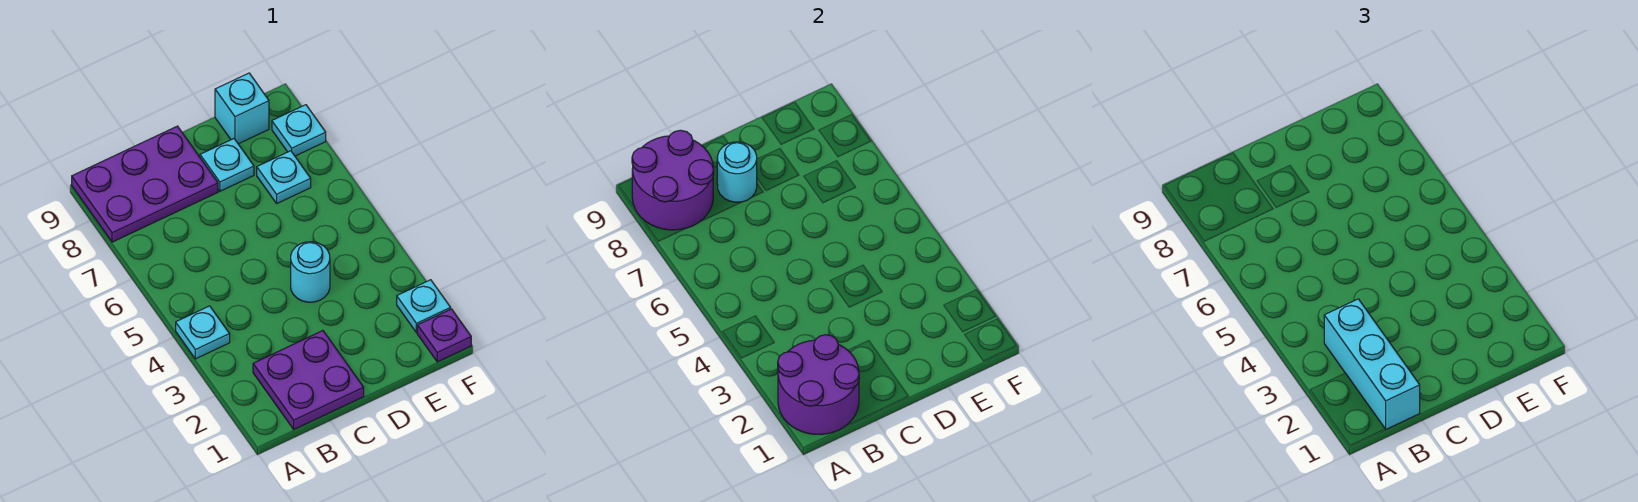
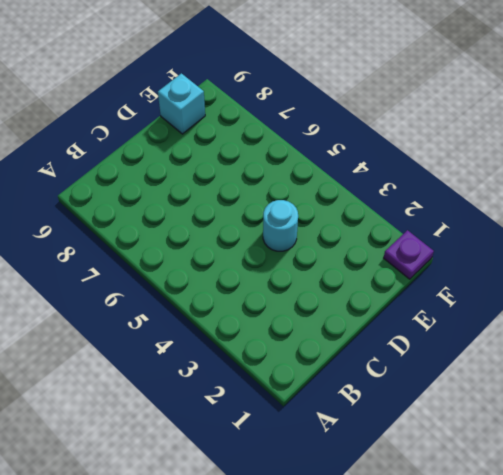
none -> cyan plate A4 level 1
none -> purple plate A8:C9 level 1
none -> purple plate B1:C2 level 1

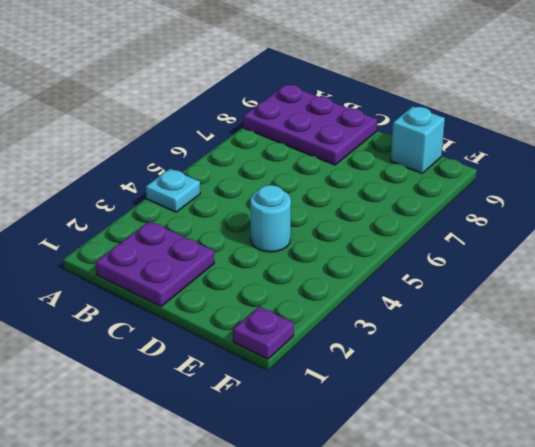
none -> cyan plate D8 level 1
none -> cyan plate E7 level 1
none -> cyan plate F2 level 1

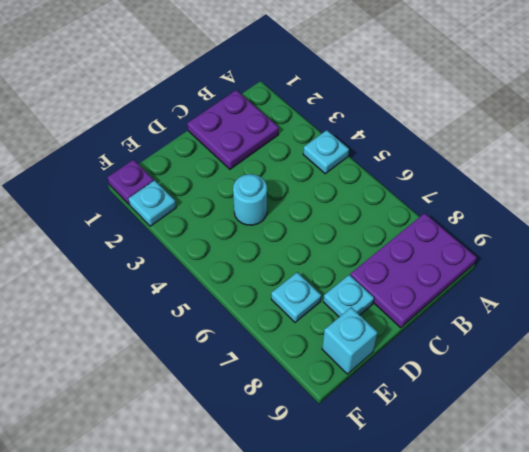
none -> cyan plate F8 level 1
none -> purple round brick A1:B2 level 2
none -> purple round brick A8:B9 level 2

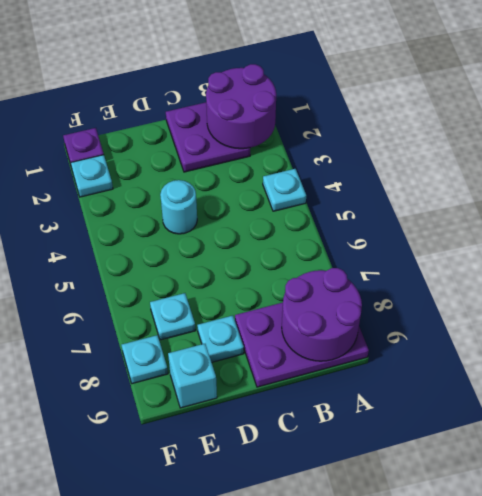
none -> cyan round brick C8 level 2
none -> cyan brick B1:B3 level 3

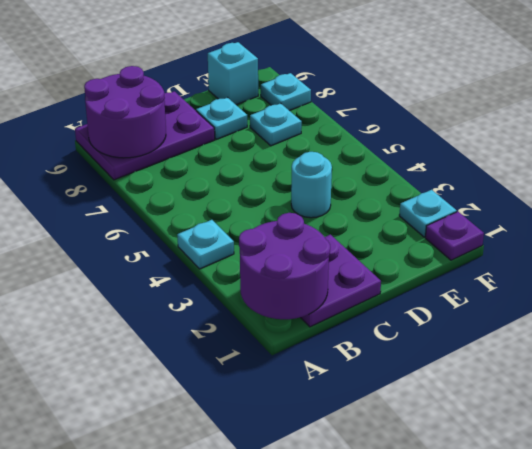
none -> cyan round brick C8 level 2
none -> cyan brick B1:B3 level 3

